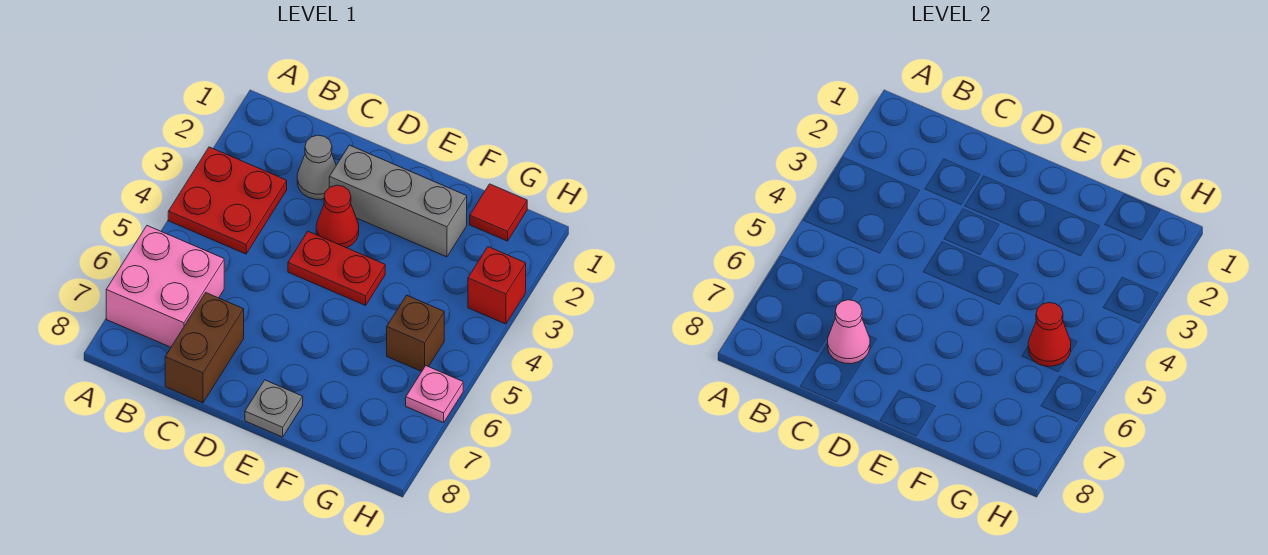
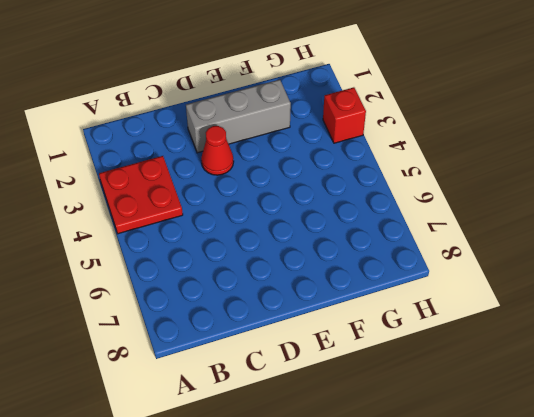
none -> pink brick A6:B7 level 1
none -> grey cone C2 level 1
none -> brown brick C7:C8 level 1

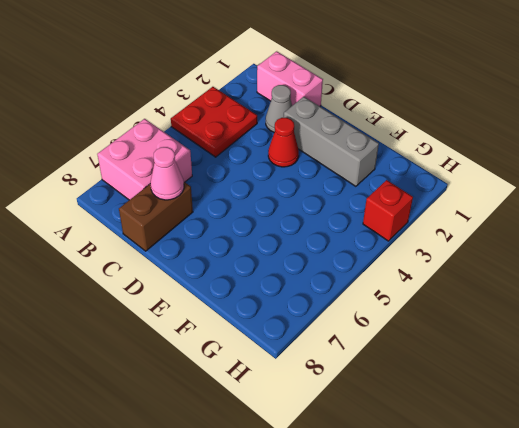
pink brick B1:C1 level 1 -> none
none -> red plate D4:E4 level 1
none -> grey plate E8 level 1
none -> red tile G1 level 1

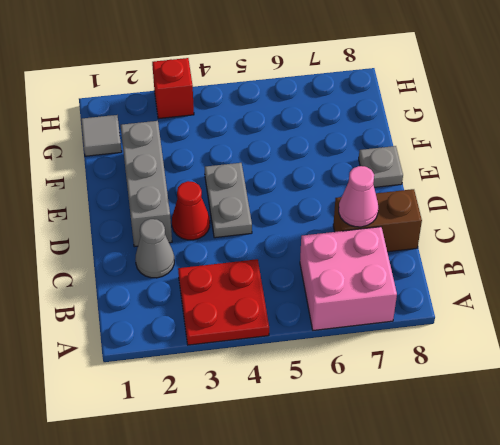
grey plate D4:E4 level 1 -> red plate D4:E4 level 1
grey tile G1 level 1 -> red tile G1 level 1
none -> brown brick G5 level 1
none -> pink plate H6 level 1
none -> red cone G5 level 2

